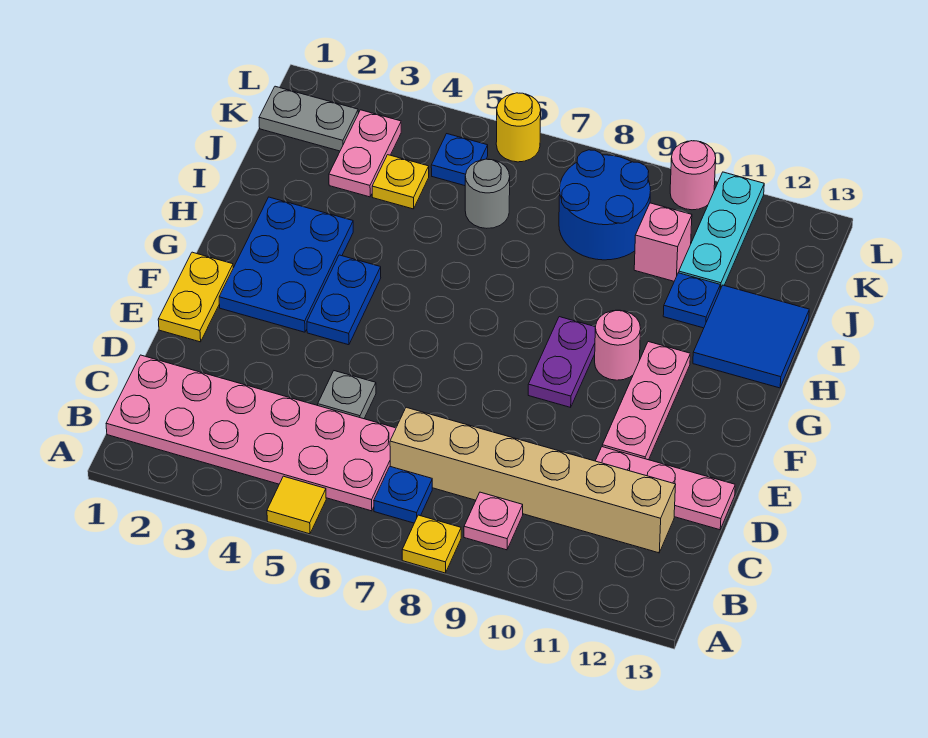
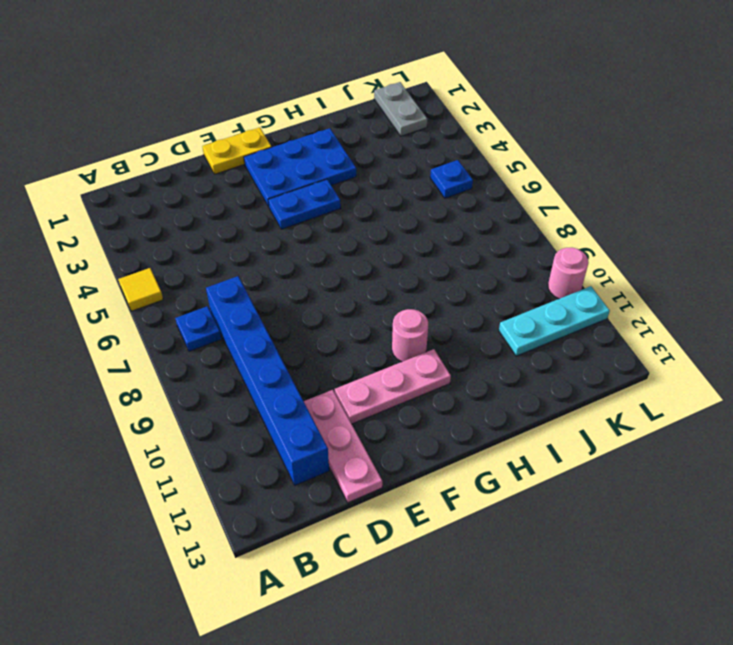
blue brick C7:C12 level 1 -> tan brick C7:C12 level 1
none -> yellow plate A8 level 1
none -> pink plate B1:C6 level 1
none -> pink plate B9 level 1

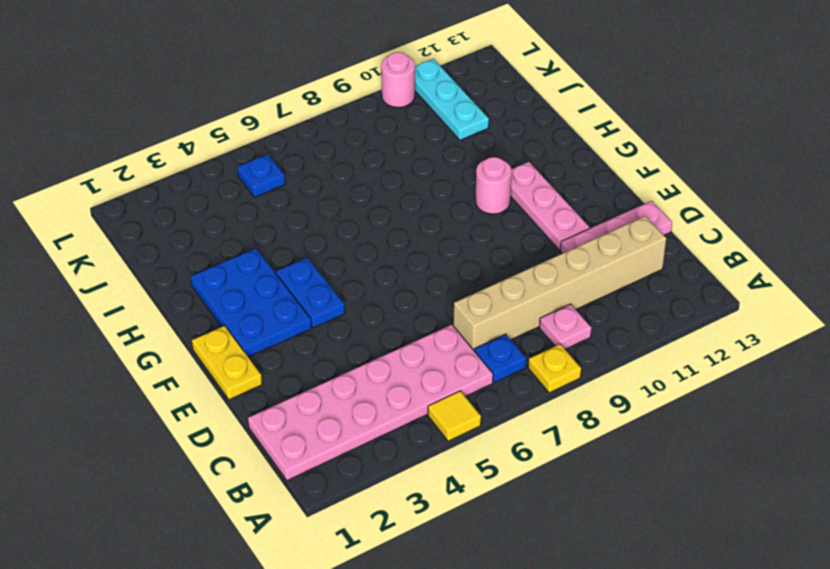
none -> grey plate D5 level 1
none -> purple plate F9:G9 level 1
none -> blue tile H12:I13 level 1

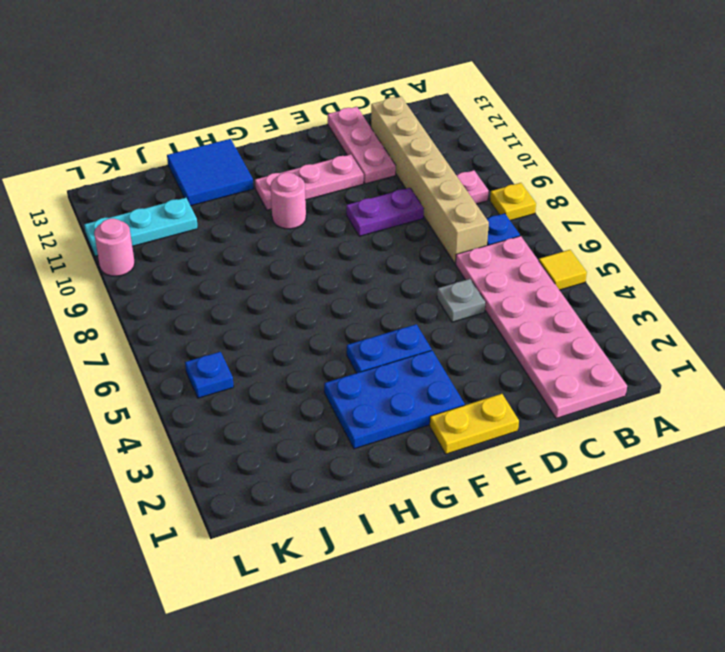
purple plate D9:E9 level 1 -> purple plate F9:G9 level 1
none -> blue plate I11 level 1
none -> pink plate J3:K3 level 1
none -> yellow plate J4 level 1

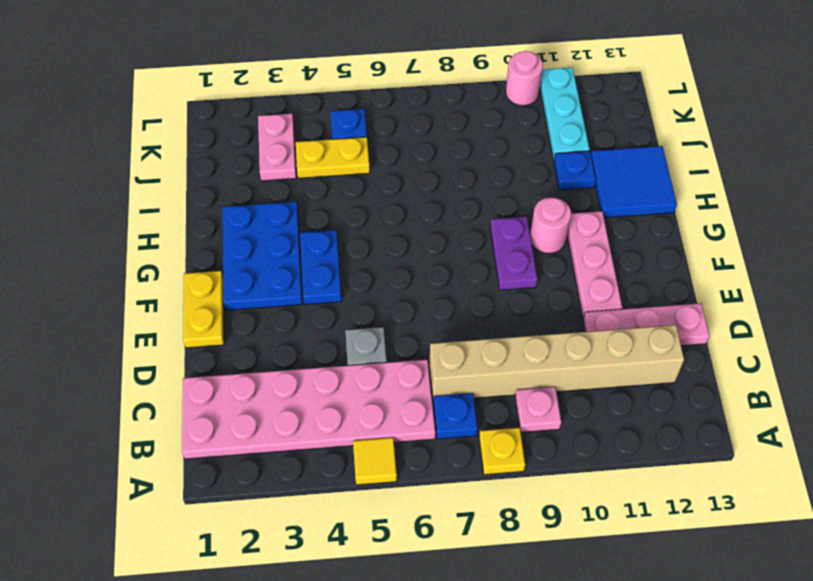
yellow plate J4:J5 level 1 -> yellow plate J4 level 1
none -> grey round brick J6 level 1
none -> blue round brick J8:K9 level 1
none -> pink brick J10 level 1

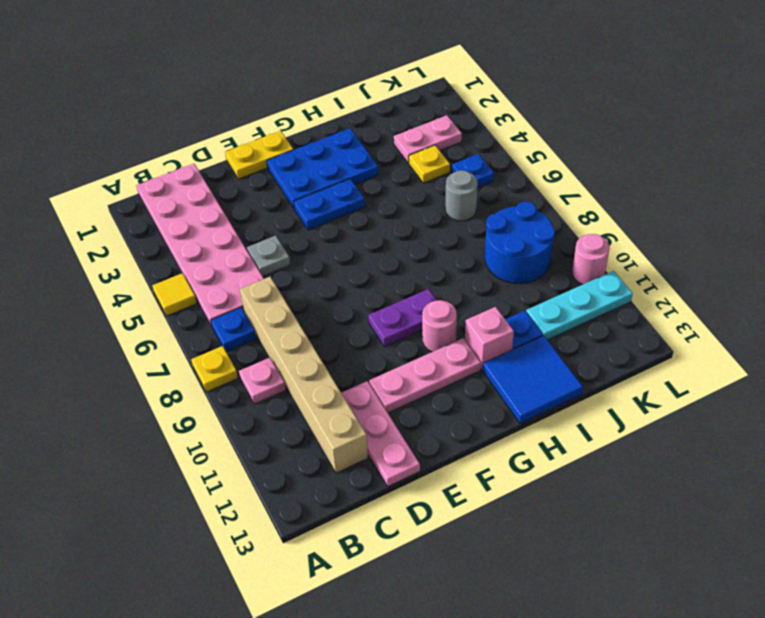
pink brick H11 level 1 -> pink brick J10 level 1
none -> grey plate K1:K2 level 1
none -> yellow round brick L6 level 1

